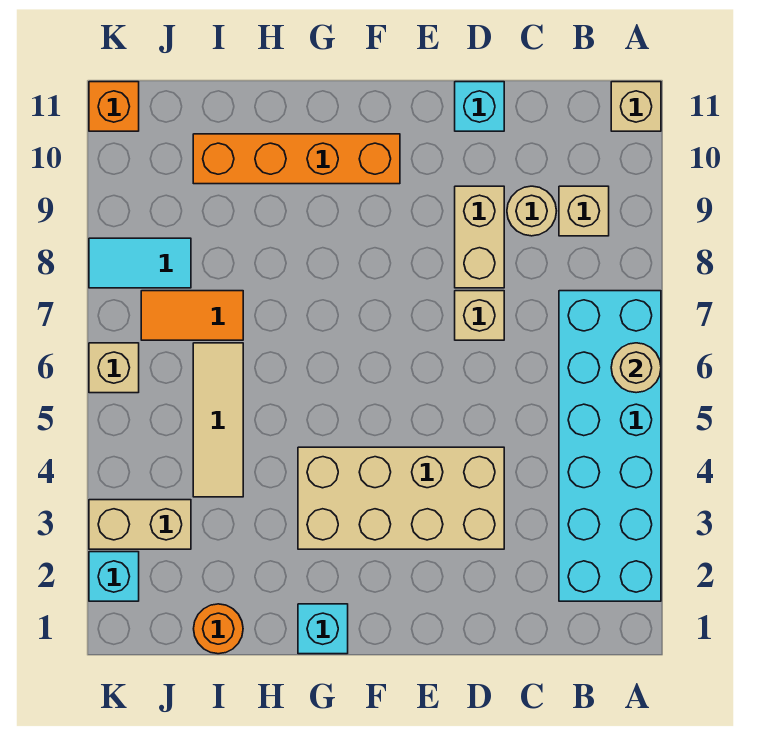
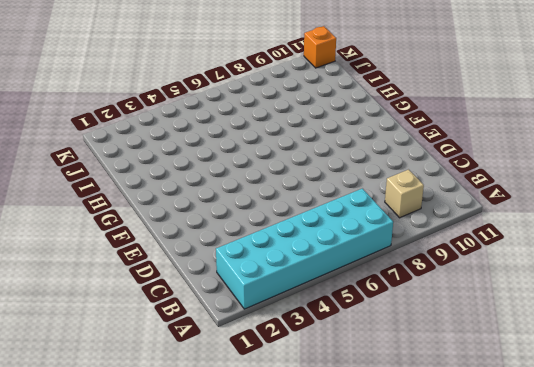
none -> tan brick A11 level 1
none -> tan round brick C9 level 1
none -> tan brick D3:G4 level 1

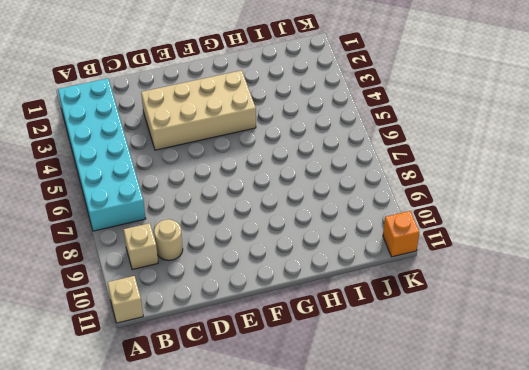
none -> tan brick D7 level 1
none -> tan brick D8:D9 level 1
none -> cyan brick D11 level 1

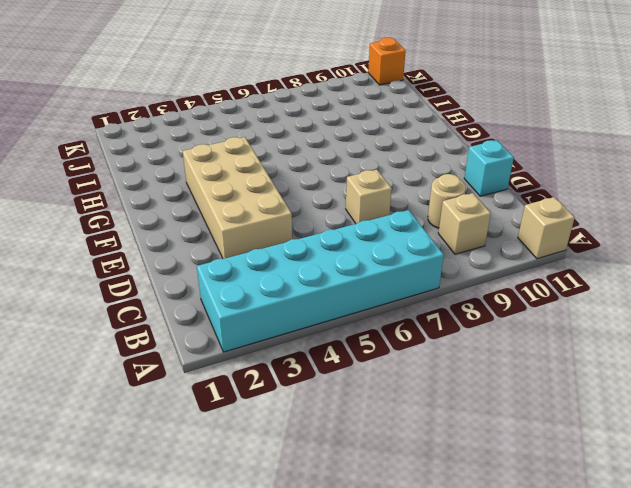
none -> tan brick D8:D9 level 1
none -> orange brick F10:I10 level 1
none -> cyan brick G1 level 1

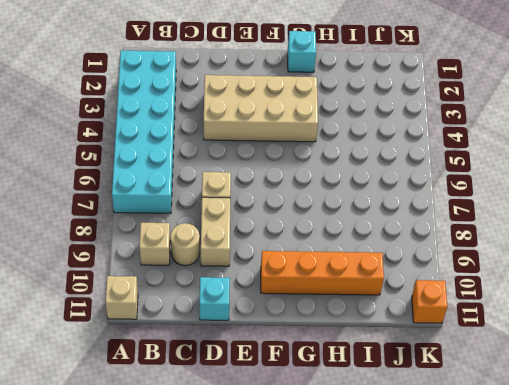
none -> orange round brick I1 level 1
none -> tan tile I4:I6 level 1
none -> orange tile I7:J7 level 1

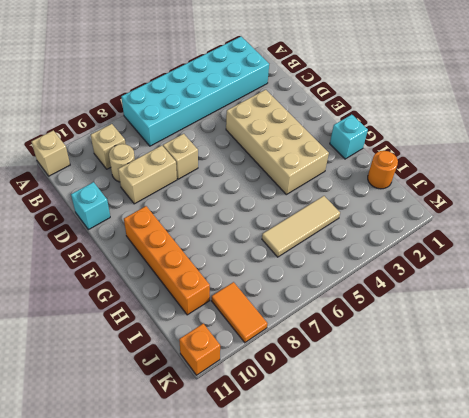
orange tile J9:K9 level 1 -> orange tile I7:J7 level 1
none -> tan brick J3:K3 level 1
none -> cyan tile J8:K8 level 1
none -> cyan brick K2 level 1

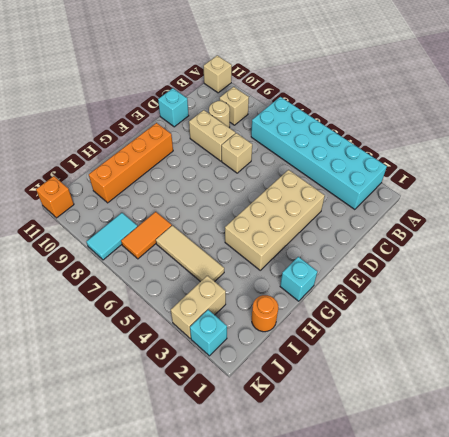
none -> tan brick K6 level 1
none -> tan round brick A6 level 2

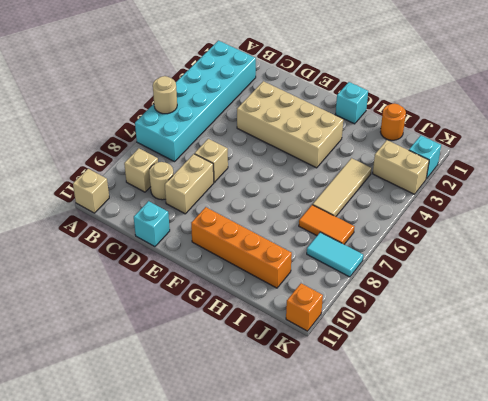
none -> tan brick K6 level 1

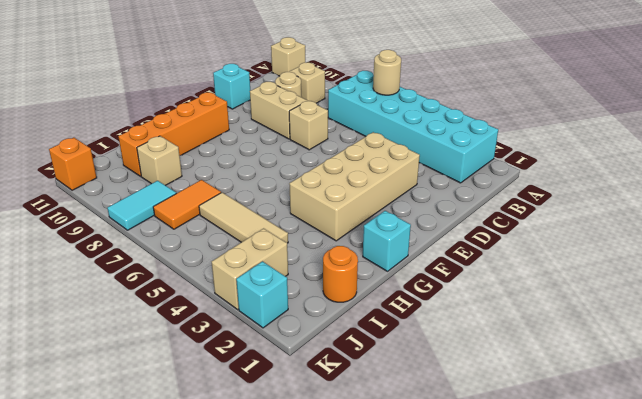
tan brick I9 level 1 -> tan brick K6 level 1

